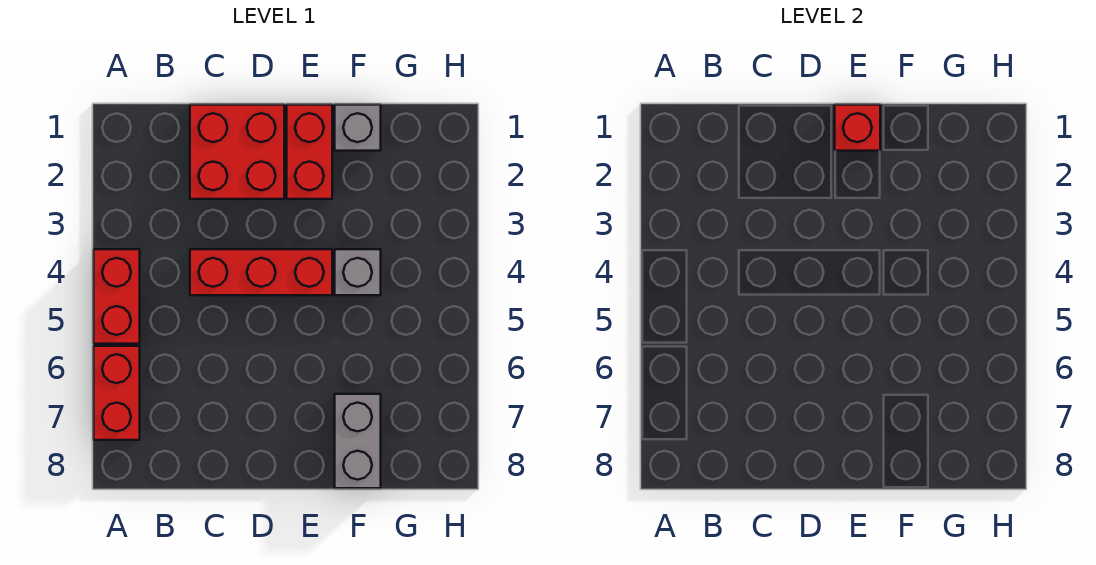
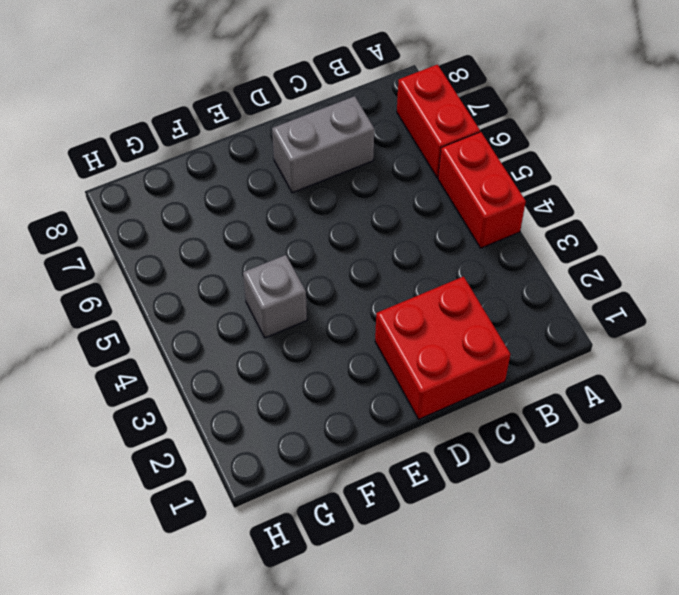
grey brick C7:D7 level 1 -> grey brick F7:F8 level 1
none -> red brick C4:E4 level 1
none -> red brick E1:E2 level 1

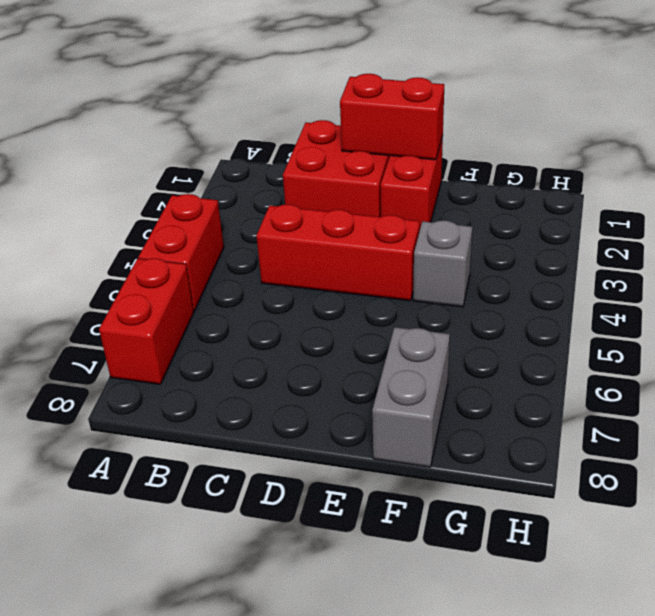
red brick D1:E1 level 2 -> red brick E1 level 2
none -> grey brick F1 level 1

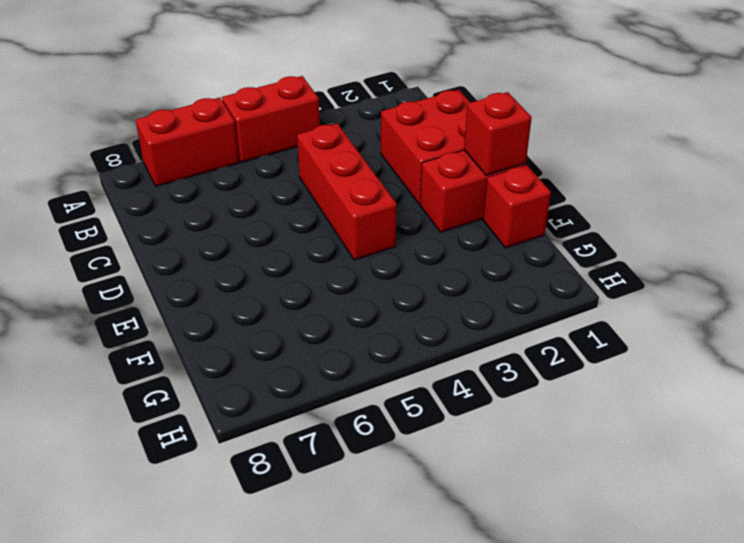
red brick F1 level 1 -> grey brick F1 level 1
none -> grey brick F4 level 1
none -> grey brick F7:F8 level 1

